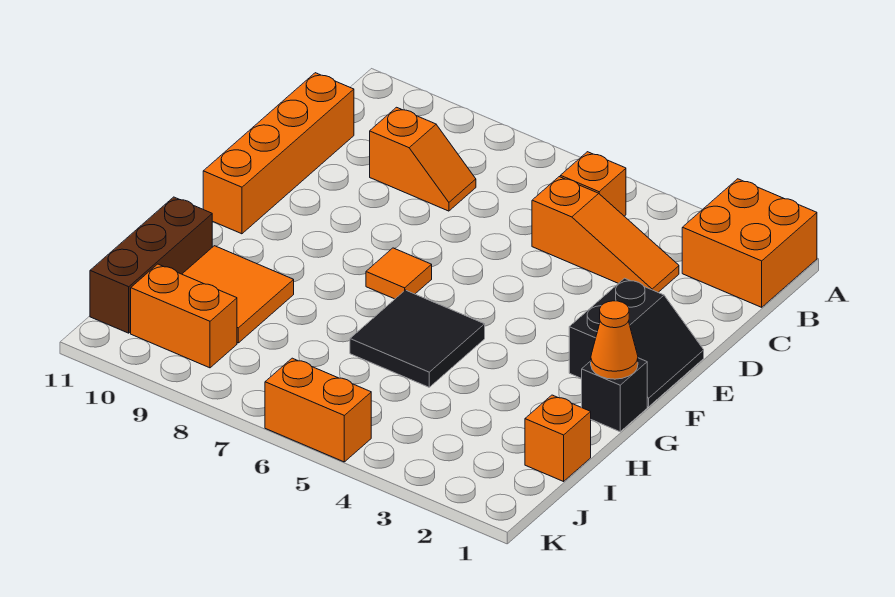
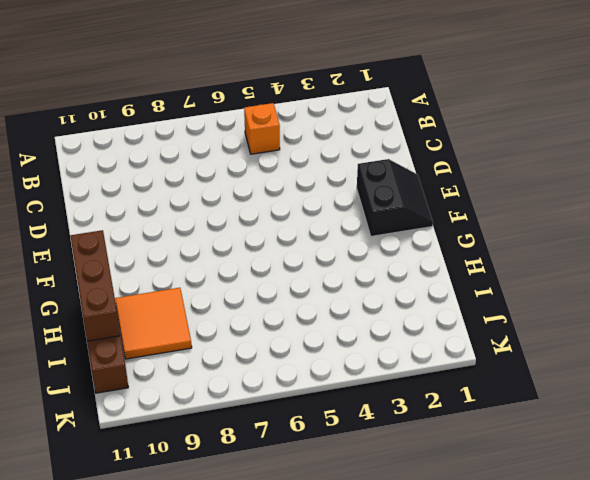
brown brick G11:I11 level 2 -> none
none -> orange brick A1:B2 level 1
none -> orange slope C3:C5 level 1 top 5
none -> orange slope C8:C9 level 1 top 9

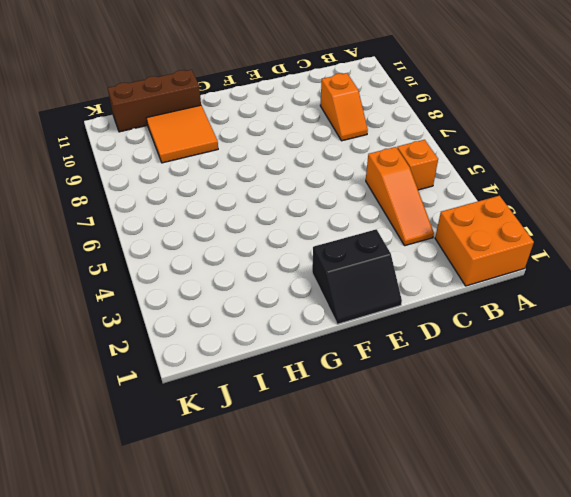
none -> orange brick C11:F11 level 1
none -> orange tile F7 level 1
none -> black brick G1 level 1

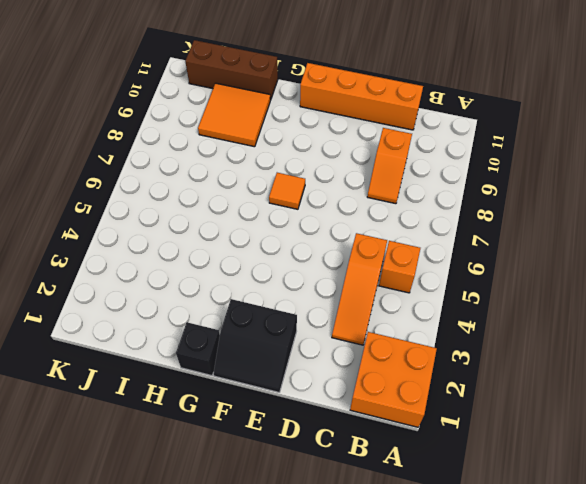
none -> black tile G5:H6 level 1
none -> orange brick I1 level 1
none -> orange brick J9:J10 level 1

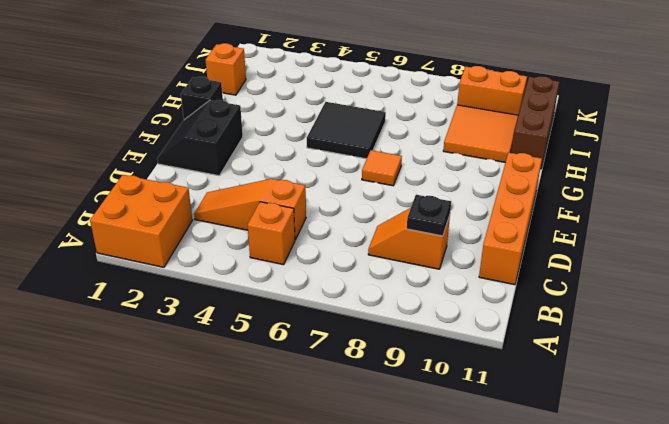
black plate C9 level 2 -> none
none -> orange brick K5:K6 level 1
none -> orange cone G1 level 2

